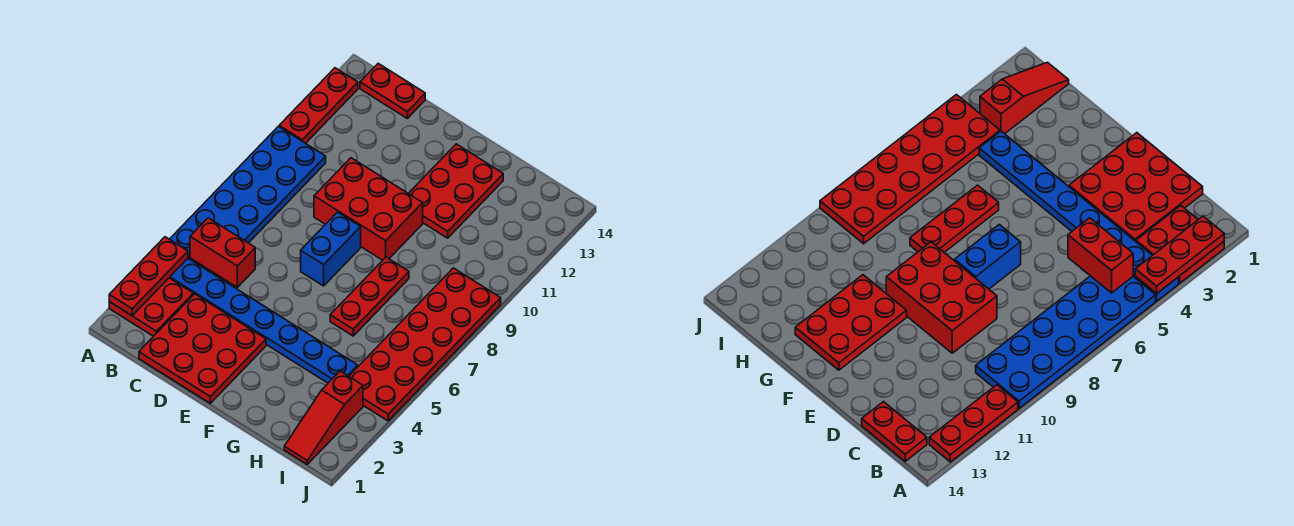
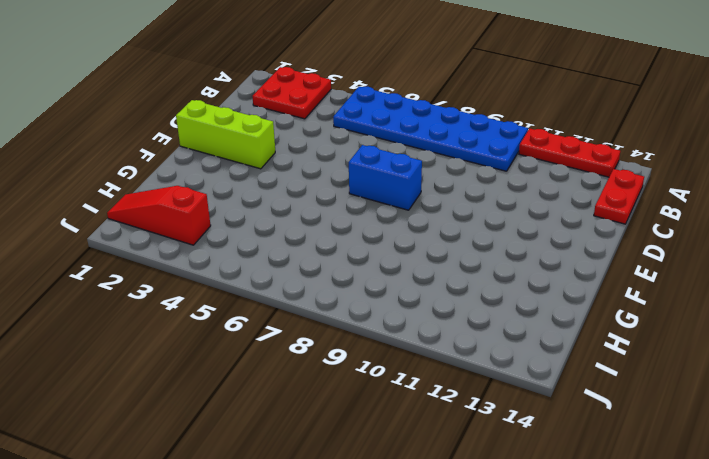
lime brick E1:E3 level 1 -> red plate C1:E3 level 1
none -> blue plate A4:H4 level 1
none -> red brick D9:F10 level 1
none -> red plate F11:G13 level 1

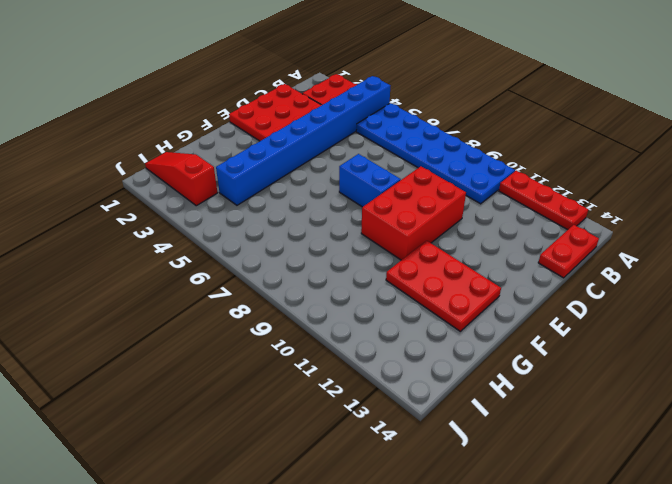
blue brick A4:H4 level 1 -> blue plate A4:H4 level 1
none -> red plate G6:G8 level 1
none -> red plate I4:J9 level 1
none -> red plate A2:A4 level 2

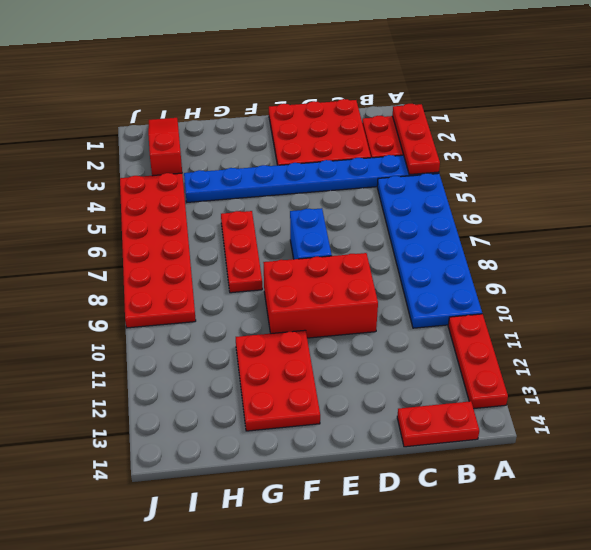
none -> red brick B5:C5 level 2

